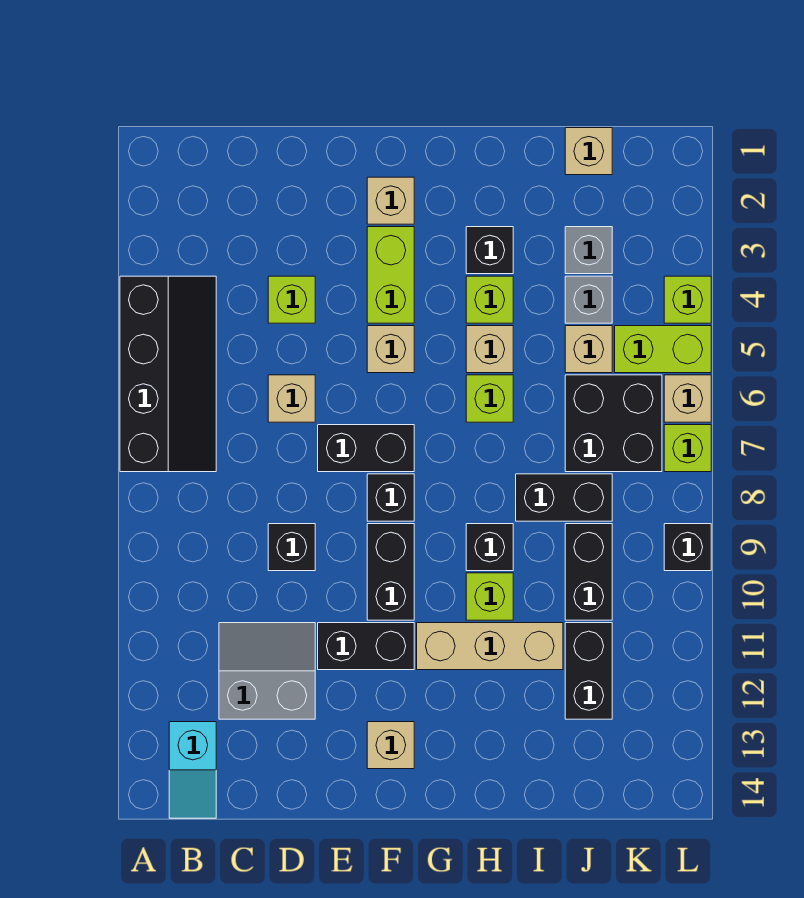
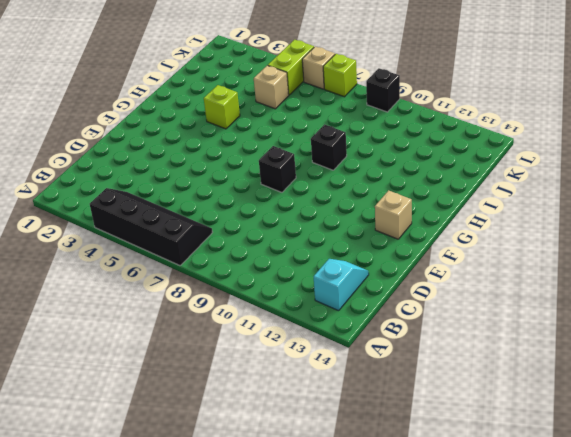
cyan slope B13:C13 level 1 top B -> cyan slope B13:B14 level 1 top 13
none -> grey slope C11:D12 level 1 top 12
none -> lime brick D4 level 1
none -> tan brick D6 level 1
none -> black brick D9 level 1

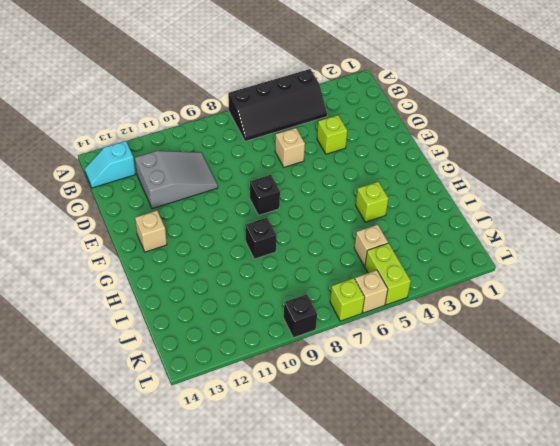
grey slope C10:D12 level 1 top 12 -> grey slope C11:D12 level 1 top 12
none -> black brick D9 level 1
none -> black brick E7:F7 level 1
none -> black brick E11:F11 level 1
none -> tan brick F2 level 1

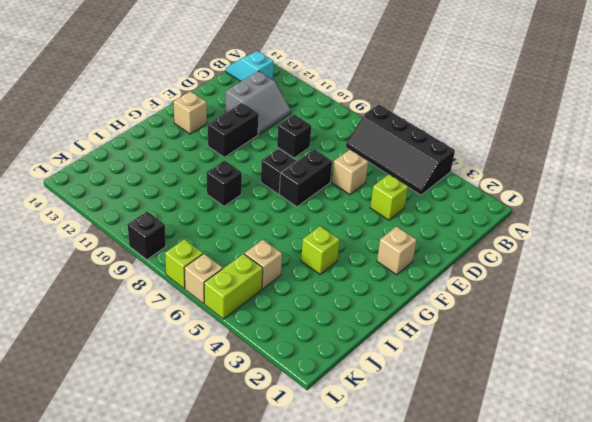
none -> lime brick F3:F4 level 1
none -> tan brick F5 level 1
none -> black brick F9:F10 level 1
none -> tan brick G11:I11 level 1

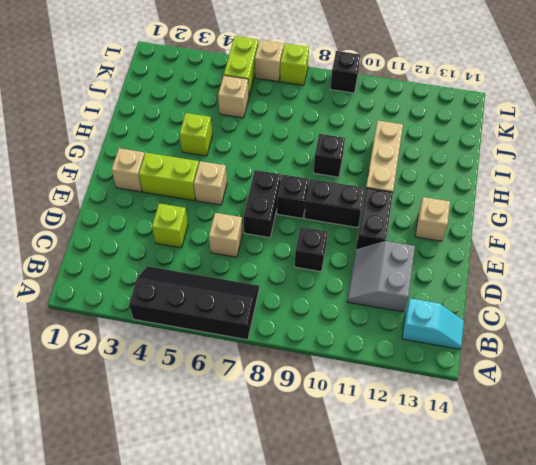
none -> black brick H3 level 1
none -> tan brick H5 level 1
none -> lime brick H6 level 1
none -> lime brick H10 level 1

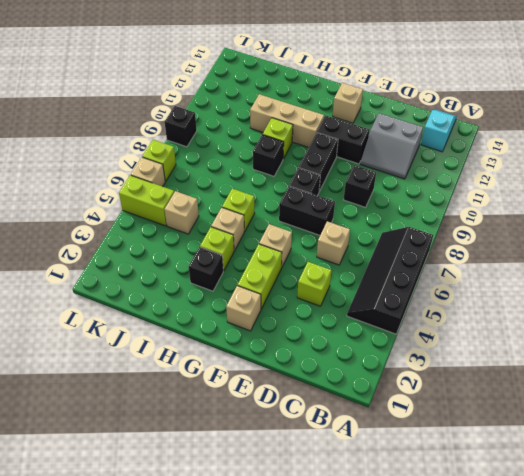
none -> black brick I8:J8 level 1
none -> tan brick J1 level 1
none -> grey brick J3 level 1
none -> grey brick J4 level 1

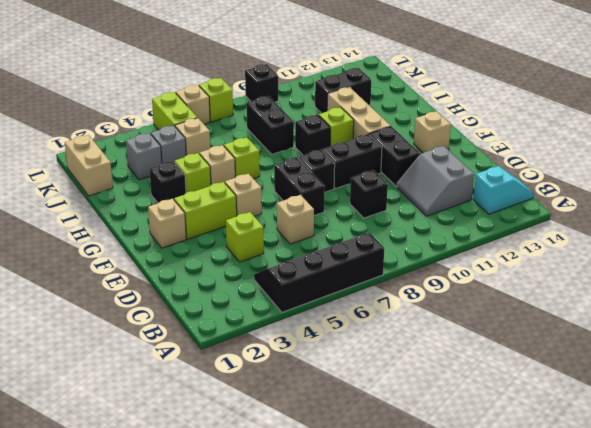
tan brick J1:K1 level 1 -> tan brick J1 level 1
none -> black brick J6:K7 level 1
none -> black brick J9:J10 level 1
none -> lime brick L4 level 1

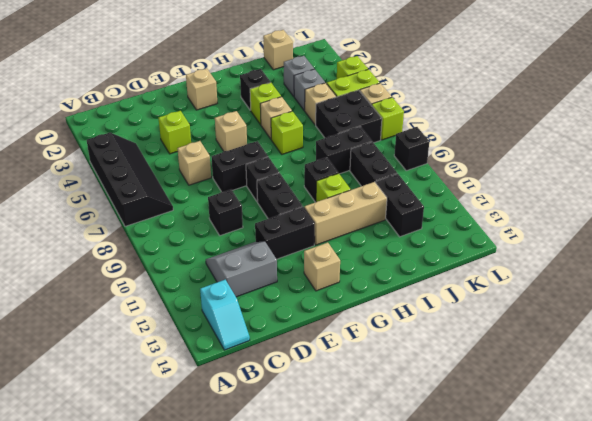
none -> lime brick F3:F4 level 1

